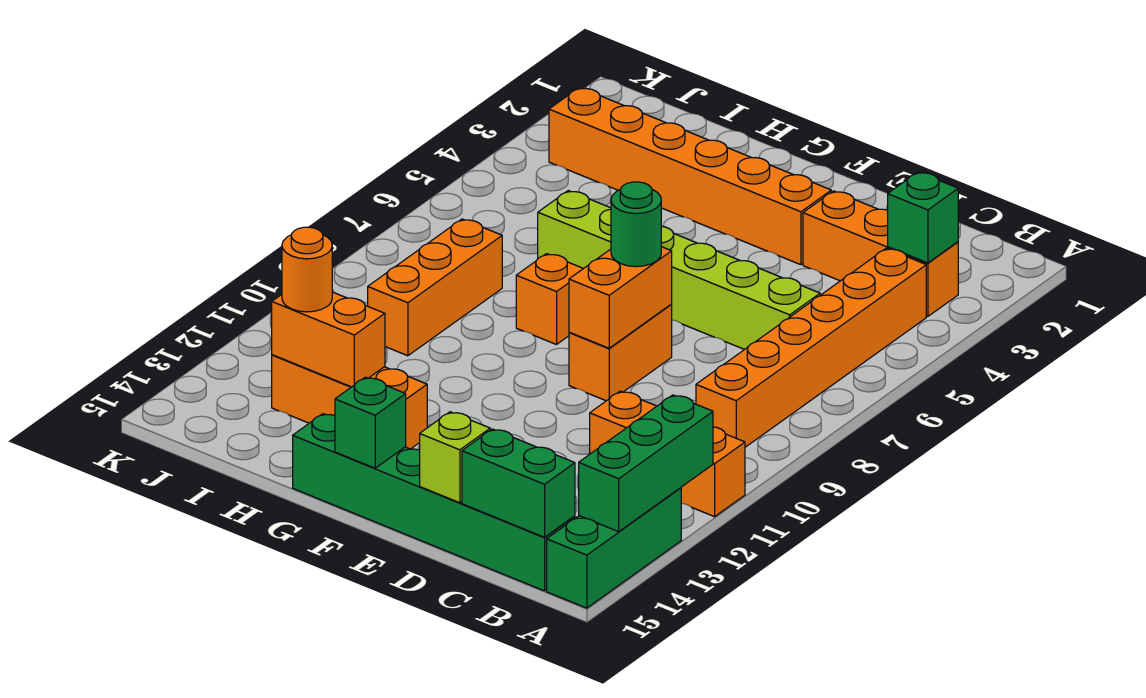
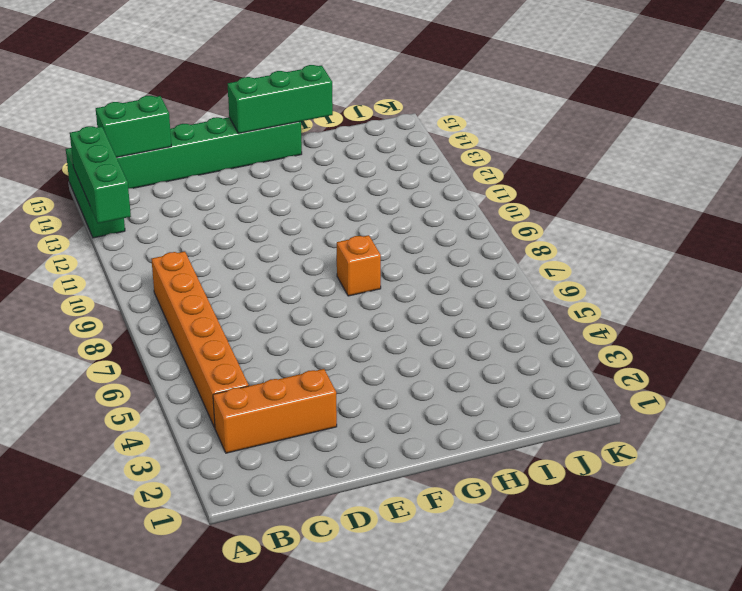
green brick F15:H15 level 2 -> green brick F15 level 2
none -> orange brick A11:C11 level 1
none -> lime brick C6:H6 level 1
none -> orange brick E3:J3 level 1

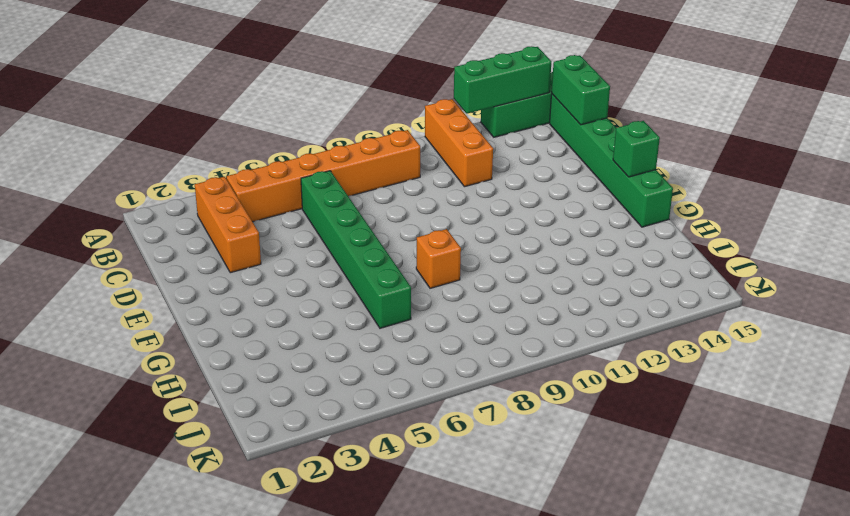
green brick C6:H6 level 1 -> lime brick C6:H6 level 1
none -> orange brick E3:J3 level 1
none -> orange brick E8:E9 level 1
none -> orange brick G13:I13 level 1

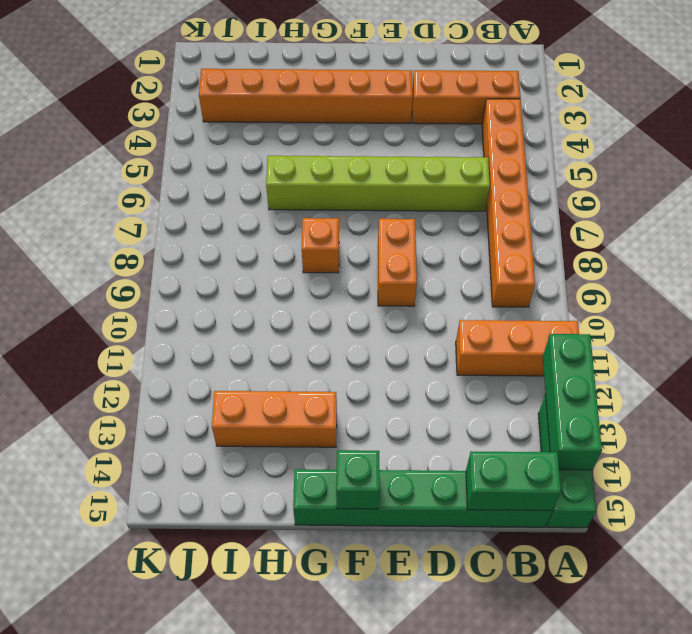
none -> orange brick I8:I10 level 1
none -> green brick B3 level 2
none -> lime brick D15 level 2

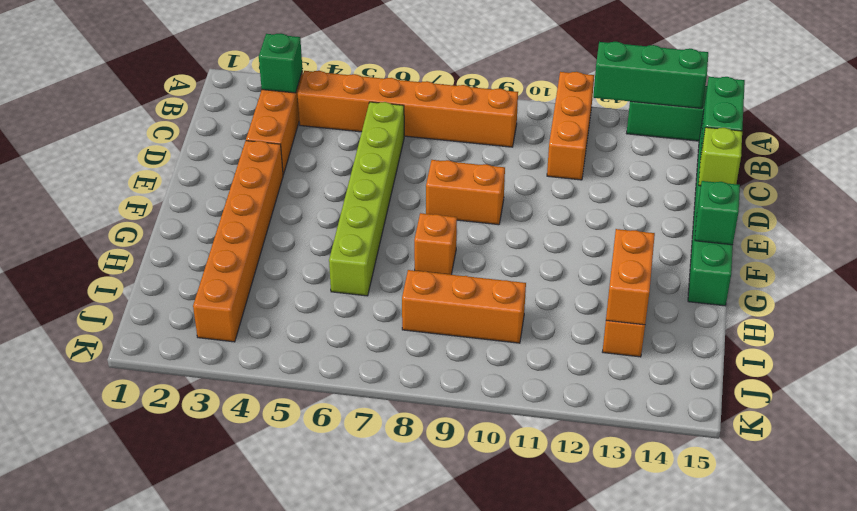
none -> orange brick E8:E9 level 2
none -> green round brick E8 level 3
none -> orange round brick I13 level 3

